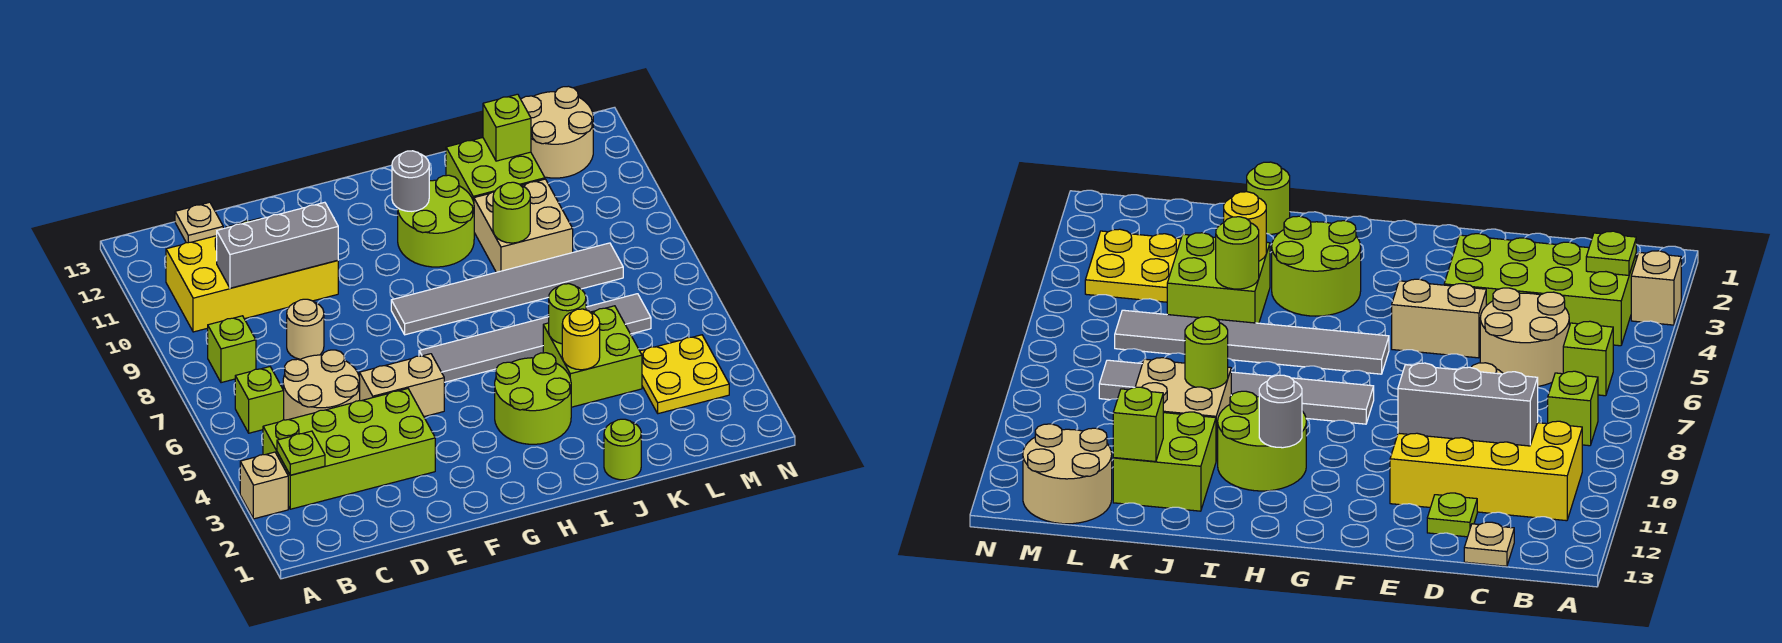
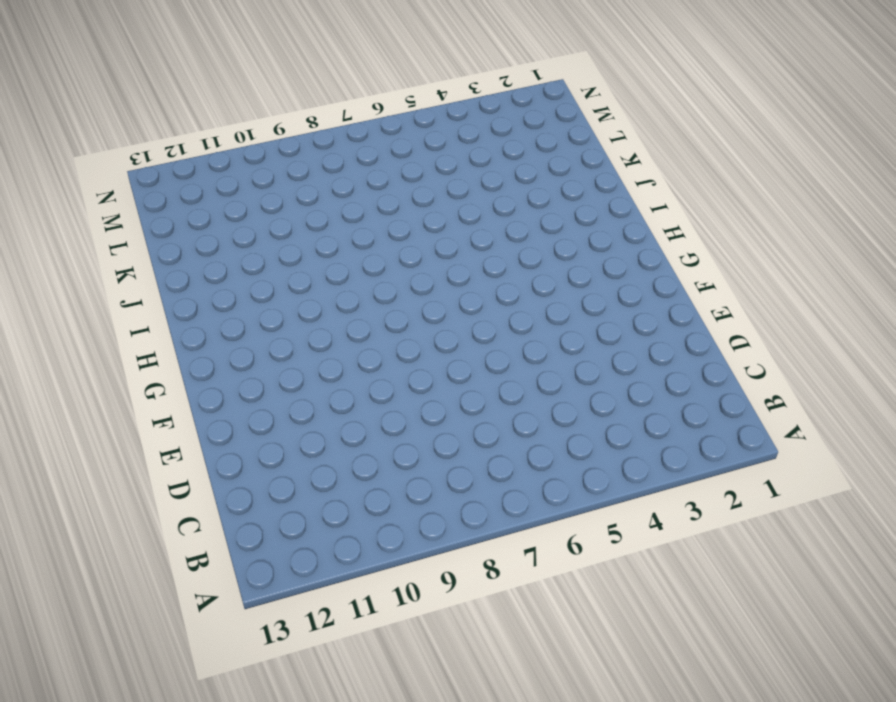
none -> tan brick A3 level 1
none -> lime brick B3:E4 level 1
none -> lime brick B6 level 1

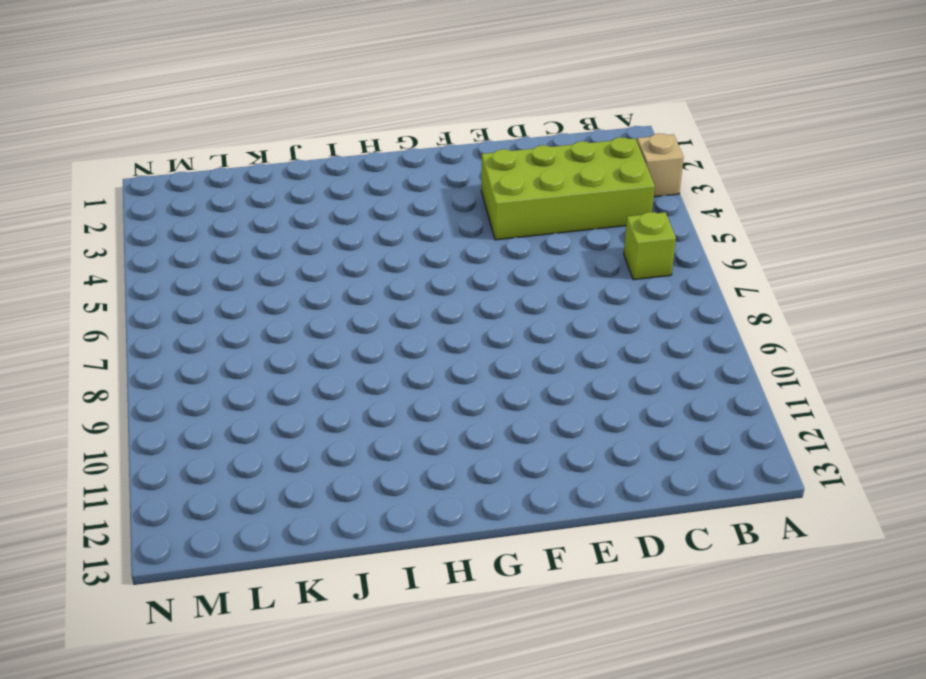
none -> lime brick B8 level 1
none -> yellow brick B10:E11 level 1
none -> tan round brick C5:D6 level 1

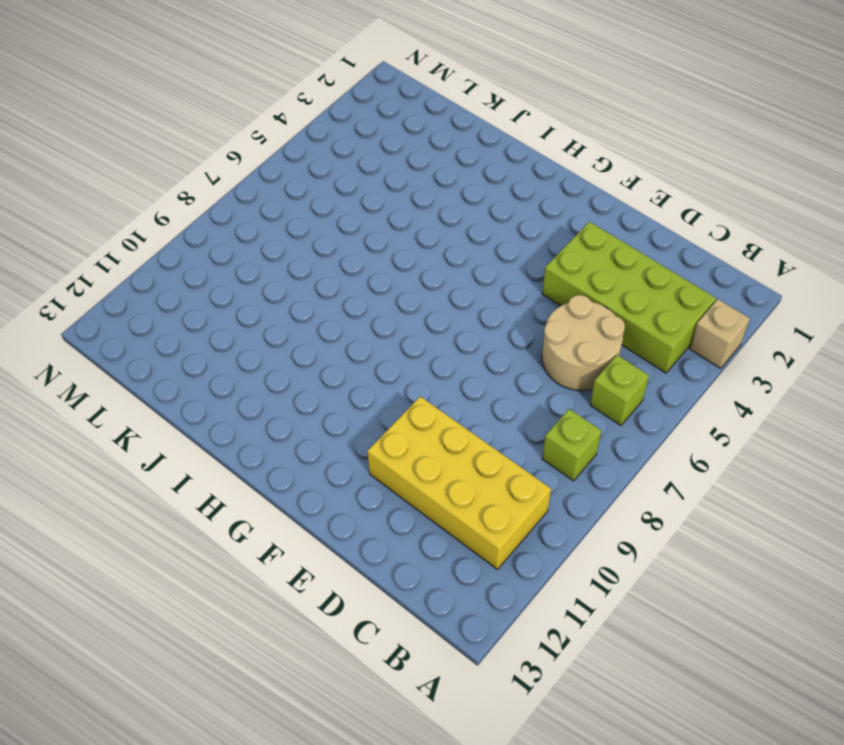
none -> tan plate C13 level 1
none -> tan round brick D8 level 1
none -> lime plate D12 level 1

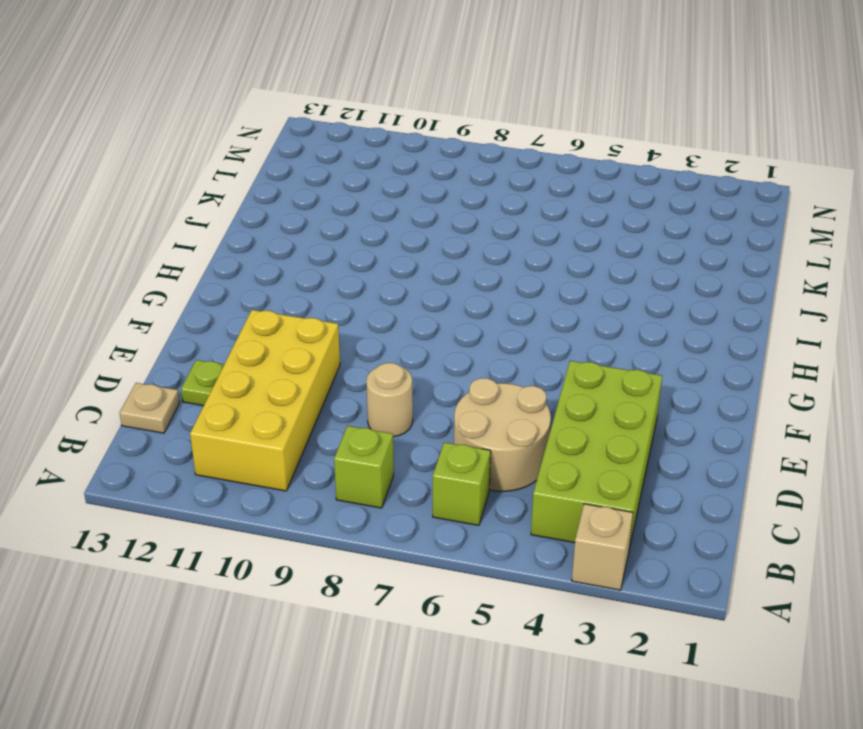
none -> tan brick E5:F5 level 1
none -> grey tile G6:L6 level 1
none -> grey tile G8:L8 level 1

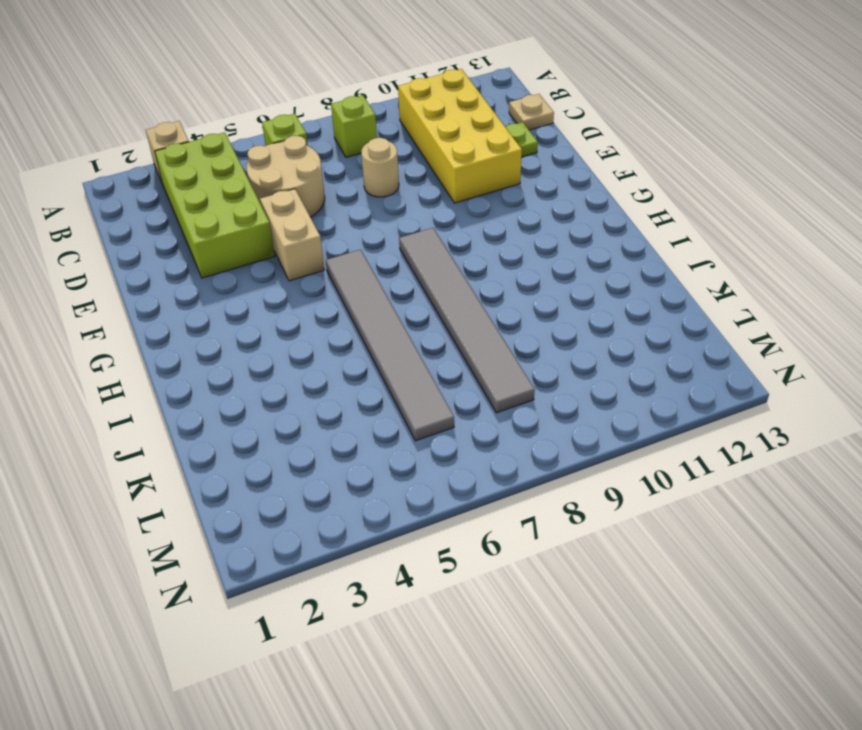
none -> lime round brick H3:I4 level 1
none -> lime round brick H10:I11 level 1
none -> lime round brick J1 level 1

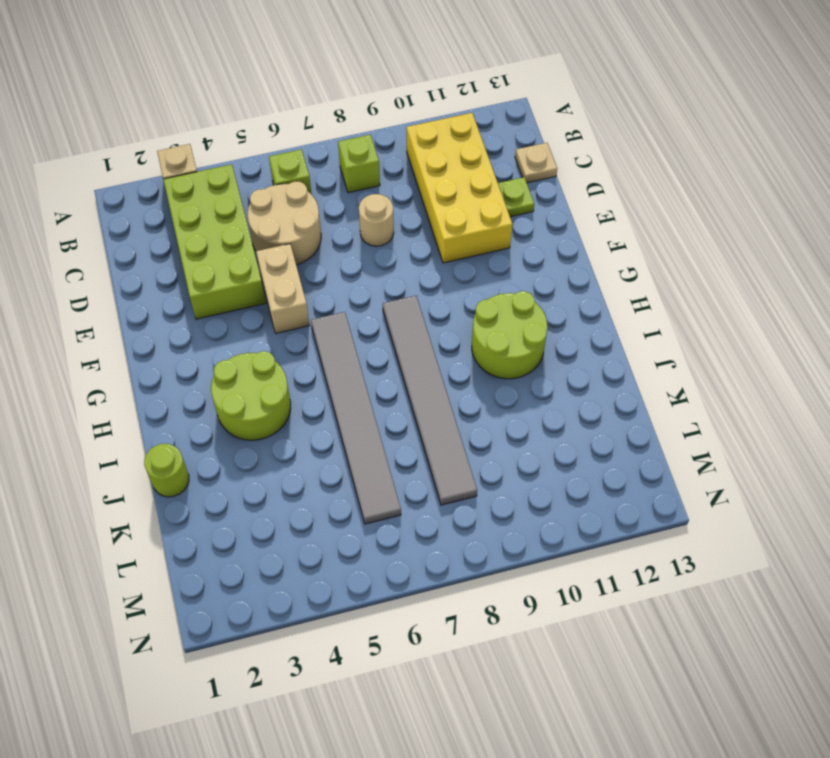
none -> lime brick J4:K5 level 1
none -> tan brick J9:K10 level 1
none -> lime brick J11:K12 level 1

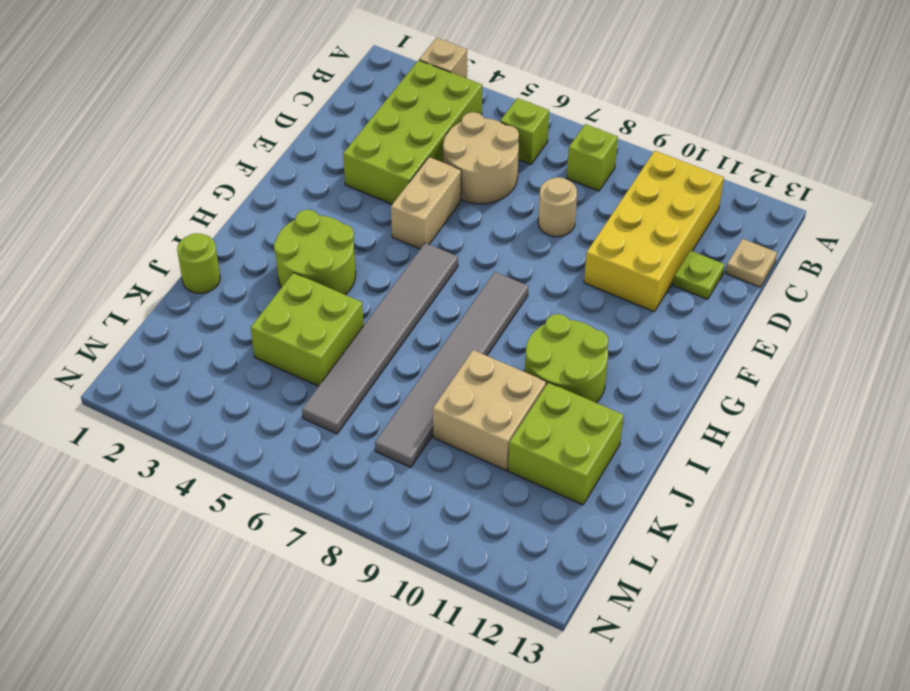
none -> yellow plate L3:M4 level 1
none -> tan round brick L12:M13 level 1
none -> lime plate B3 level 2

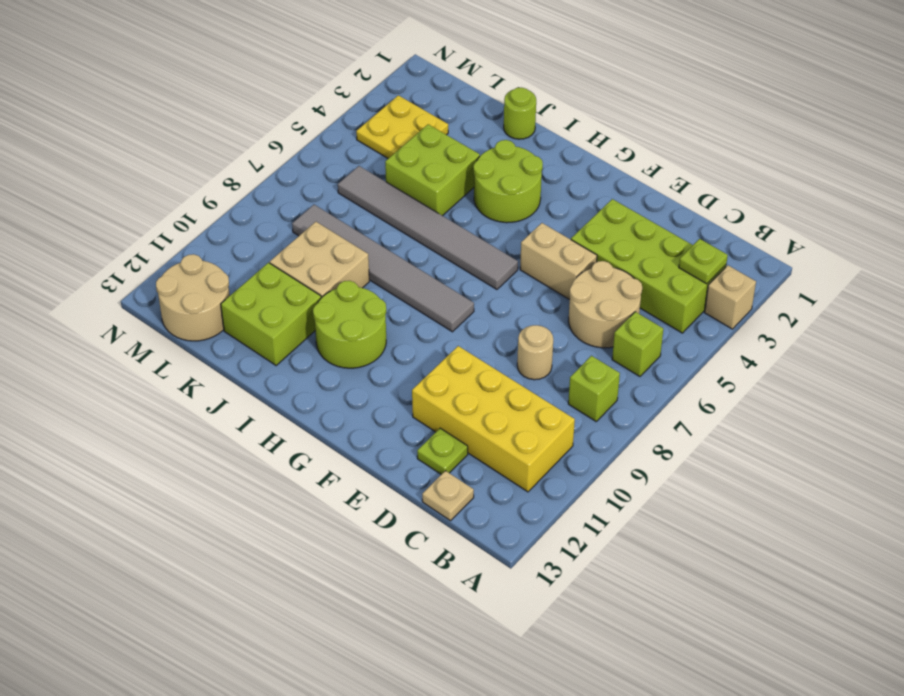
none -> grey brick C10:E10 level 2
none -> grey round brick H11 level 2
none -> yellow round brick J4 level 2

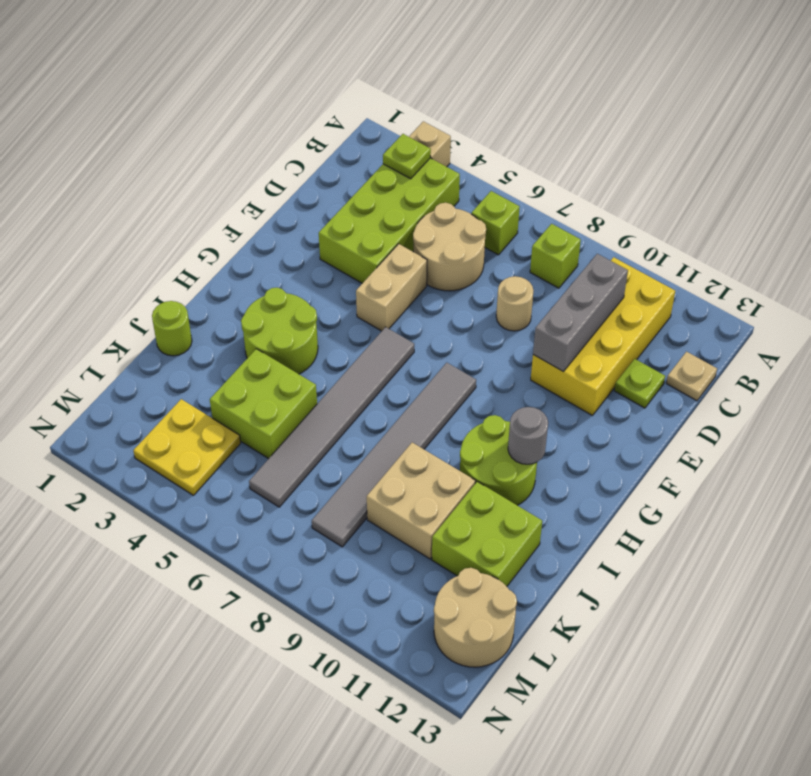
none -> yellow round brick J4 level 2
none -> lime round brick J5 level 2
none -> lime round brick J9 level 2

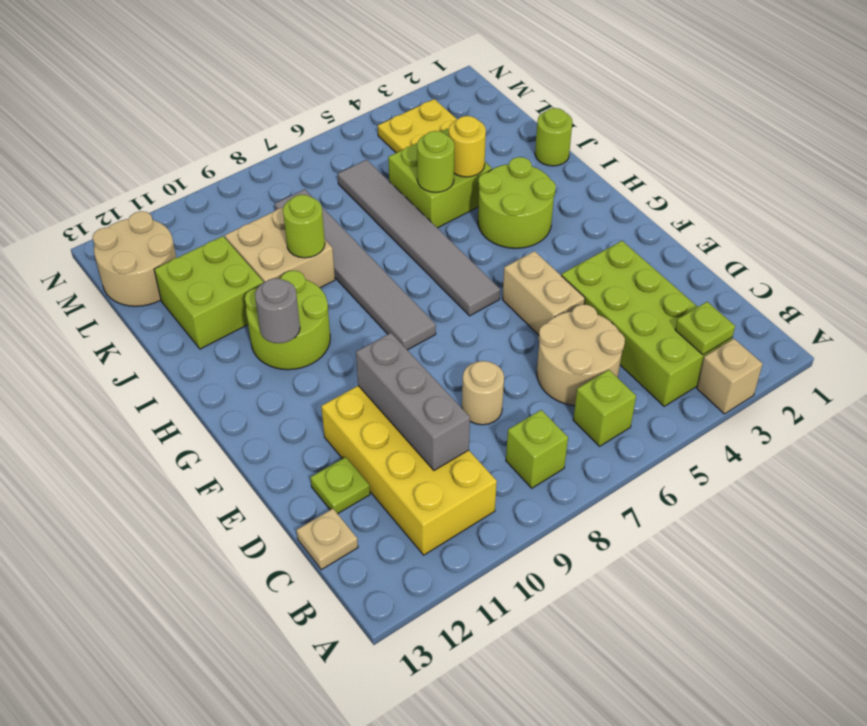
none -> lime brick K12 level 2

